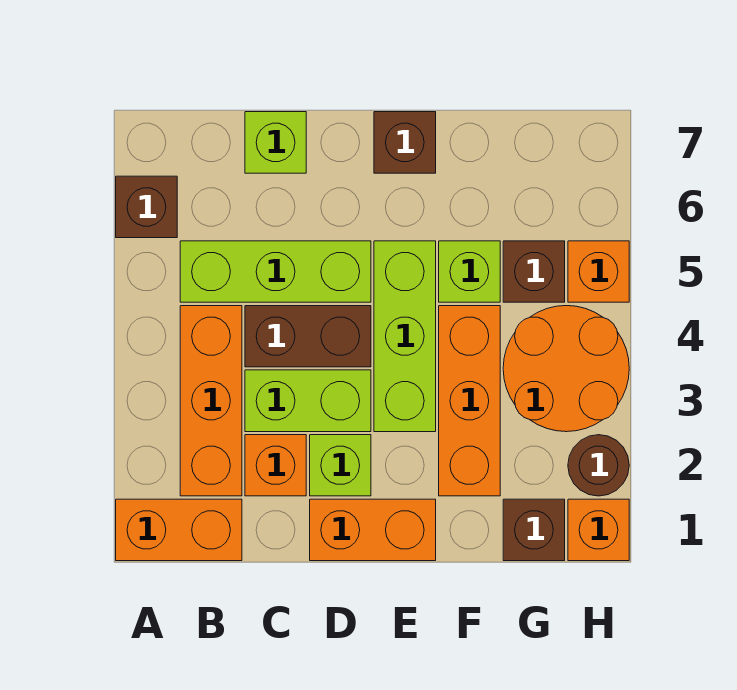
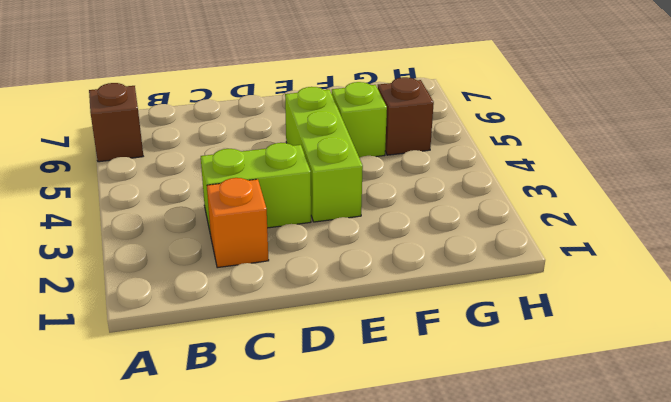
none -> orange brick A1:B1 level 1
none -> orange brick B2:B4 level 1
none -> lime brick B5:D5 level 1

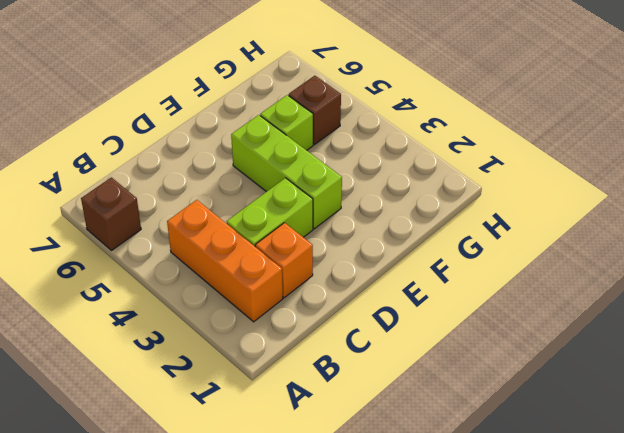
none -> orange brick A1:B1 level 1
none -> lime brick B5:D5 level 1
none -> brown brick C4:D4 level 1

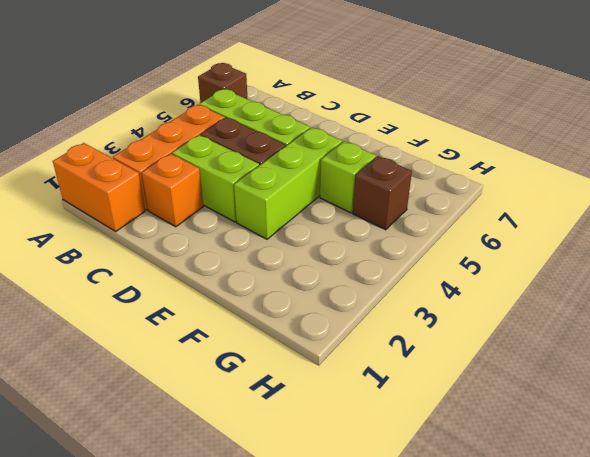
none -> lime brick C7 level 1
none -> orange brick D1:E1 level 1
none -> lime brick D2 level 1

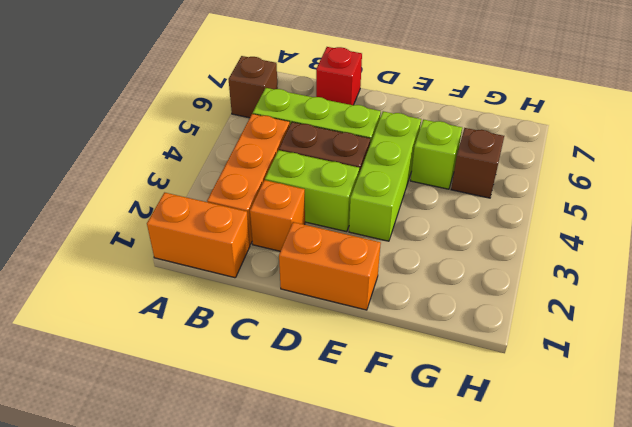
red brick C7 level 1 -> lime brick C7 level 1
none -> lime brick D2 level 1
none -> brown brick E7 level 1
none -> orange brick F2:F4 level 1

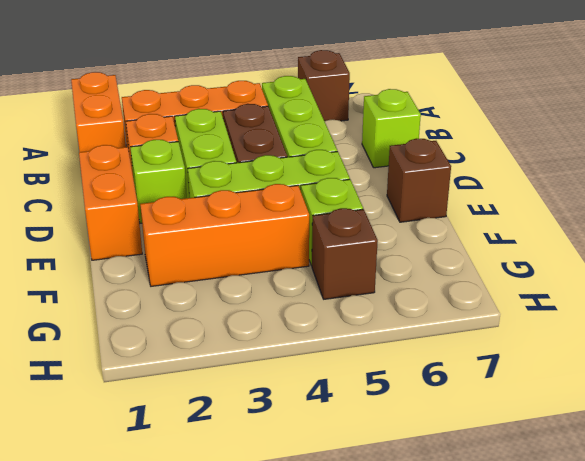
none -> brown brick G1 level 1
none -> orange round brick G3:H4 level 1
none -> orange brick H1 level 1

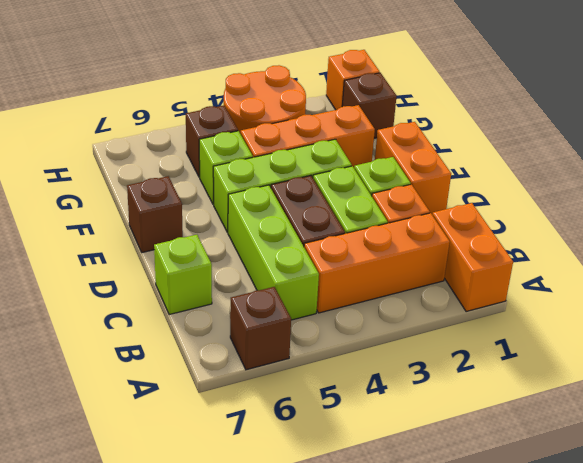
none -> brown round brick H2 level 1
none -> orange brick H5 level 1

